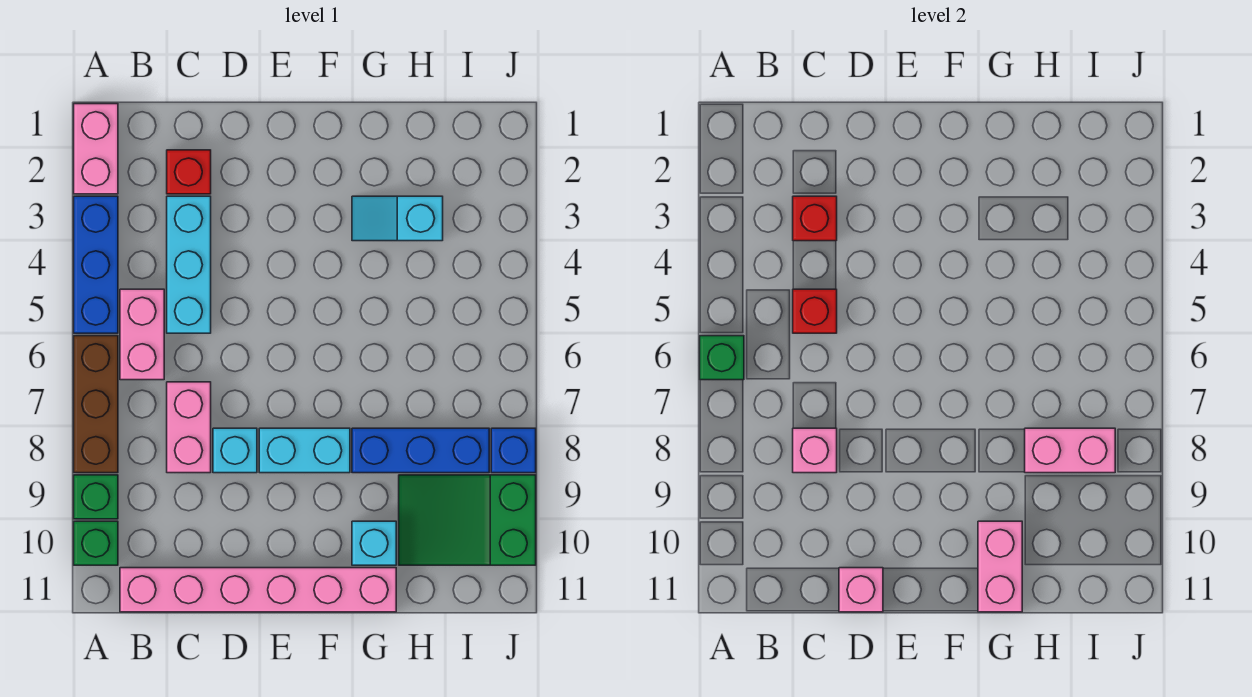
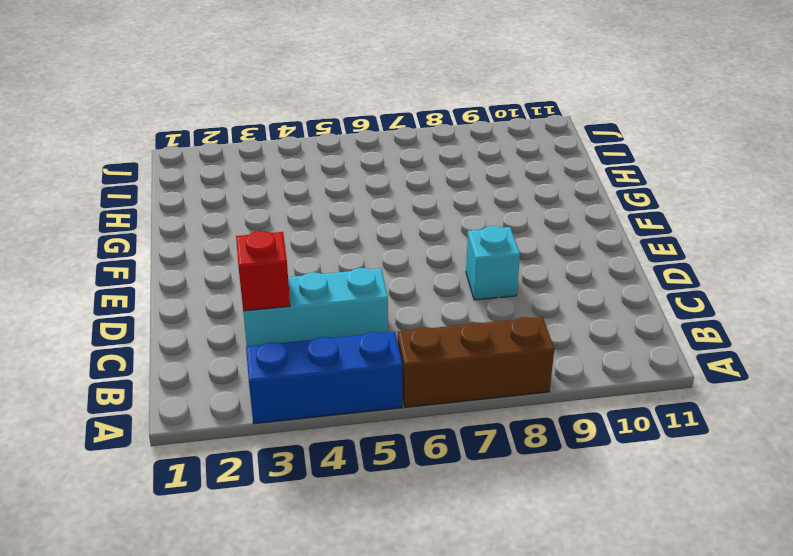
none -> pink brick A1:A2 level 1
none -> green brick A9 level 1
none -> green brick A10 level 1

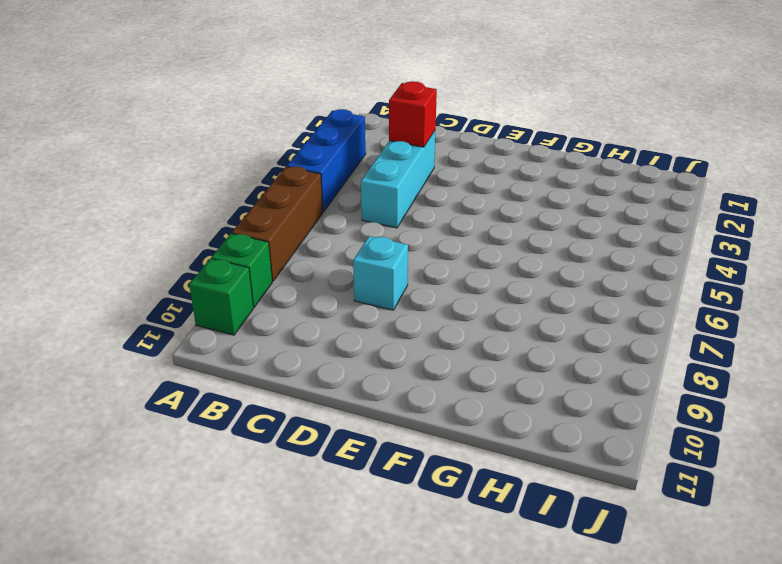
none -> pink brick A1:A2 level 1
none -> pink brick B5:B6 level 1
none -> pink brick B11:G11 level 1

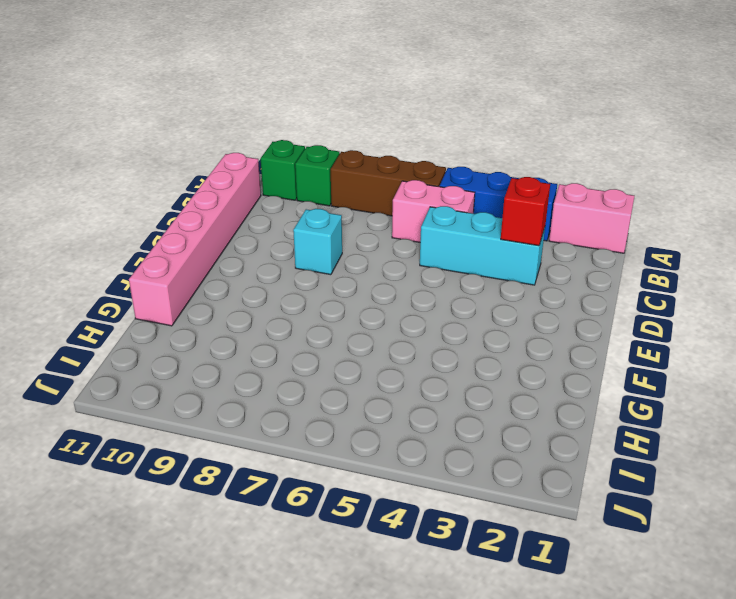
none -> red brick C2 level 1
none -> pink brick C7:C8 level 1
none -> cyan brick E8:F8 level 1

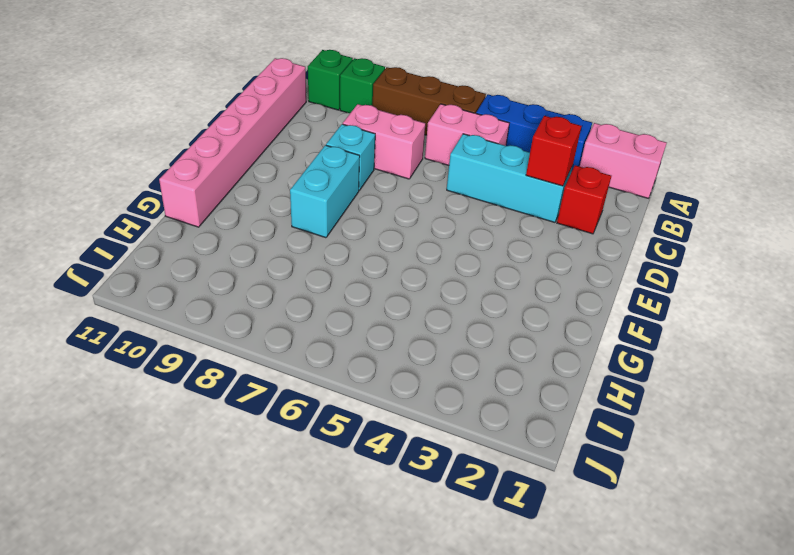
none -> cyan slope G3:H3 level 1 top H
none -> blue brick G8:I8 level 1
none -> cyan brick G10 level 1

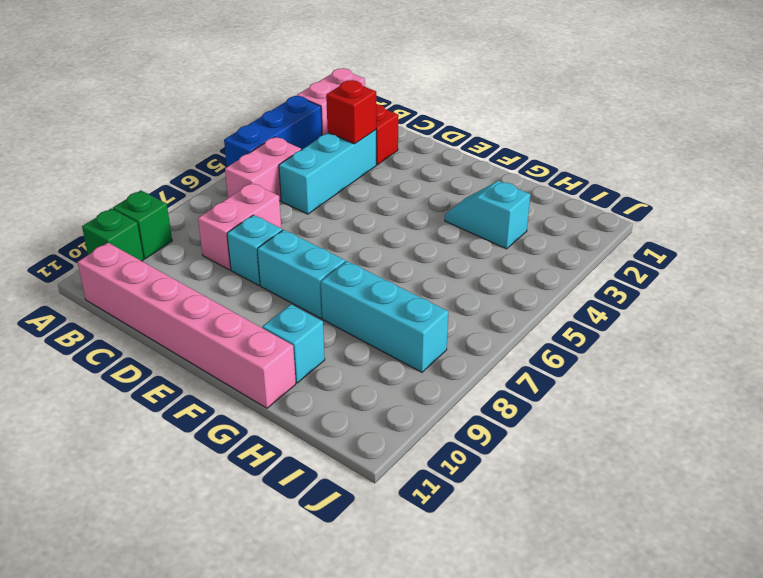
cyan brick G8:I8 level 1 -> blue brick G8:I8 level 1
none -> brown brick A6:A8 level 1
none -> green slope H9:J10 level 1 top J
none -> blue brick J8 level 1

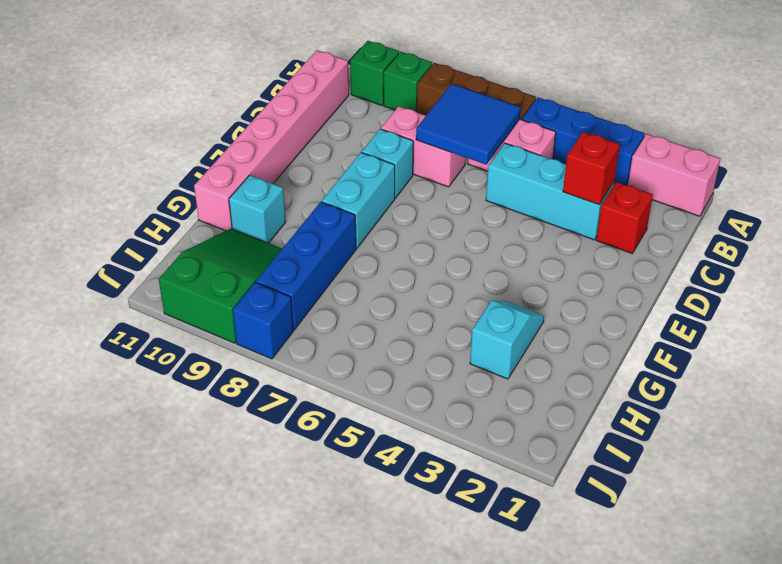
blue tile B6:C7 level 2 -> none
none -> green brick A6 level 2
none -> red brick C5 level 2
none -> pink brick C8 level 2

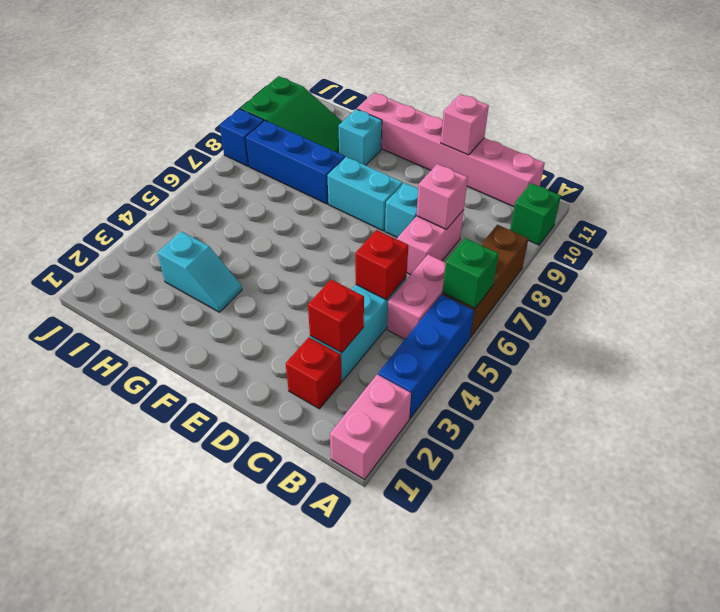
none -> green brick A9 level 1
none -> pink brick G10:G11 level 2
none -> pink brick H8:I8 level 2

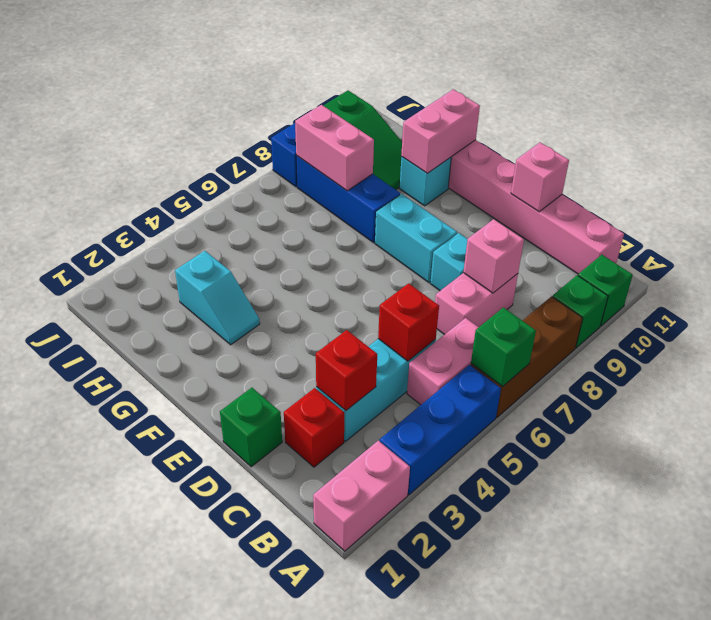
green brick D1 level 1 -> none

